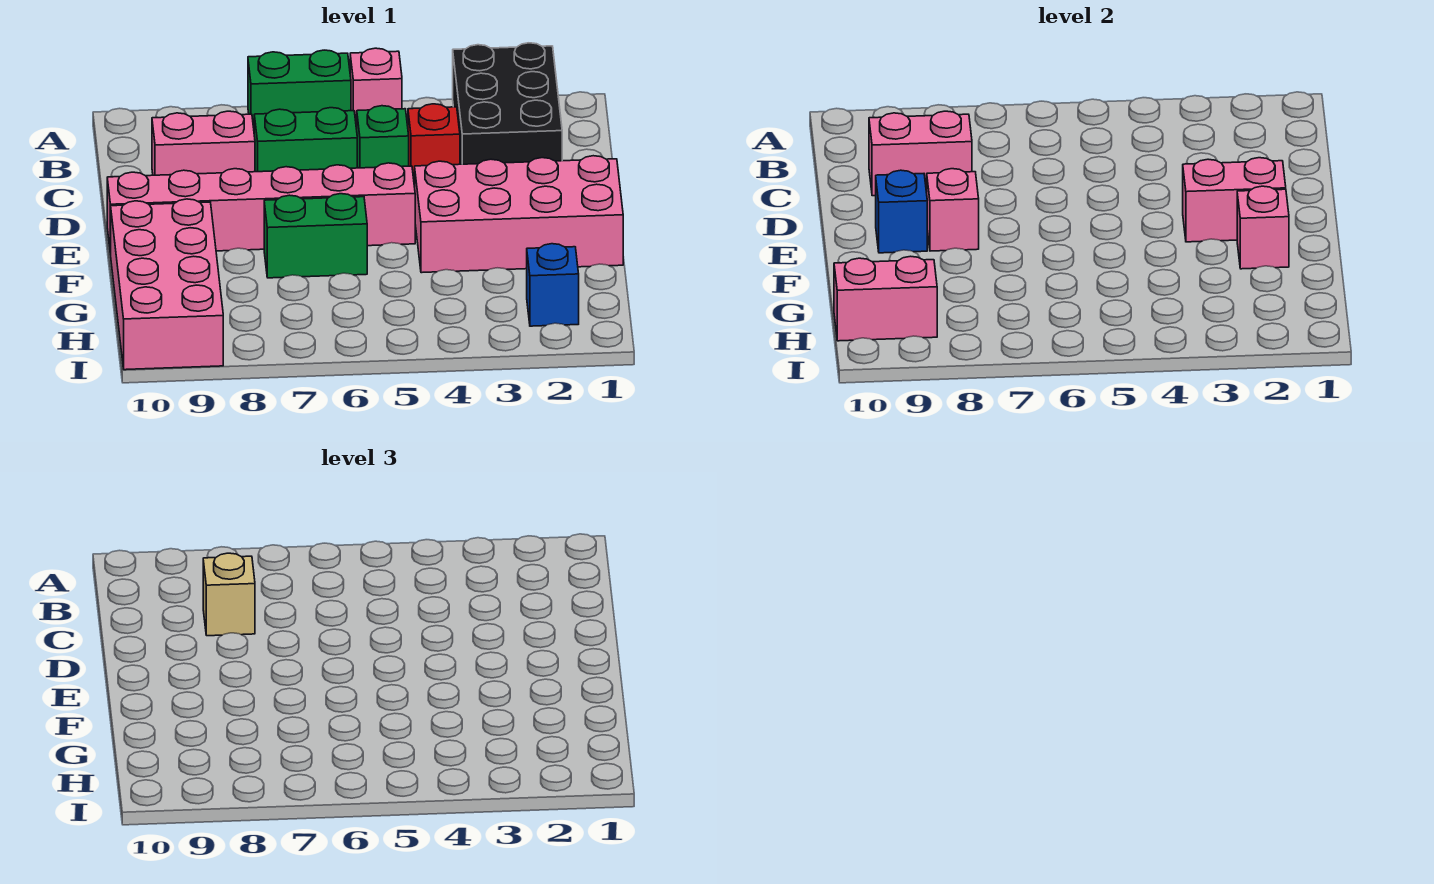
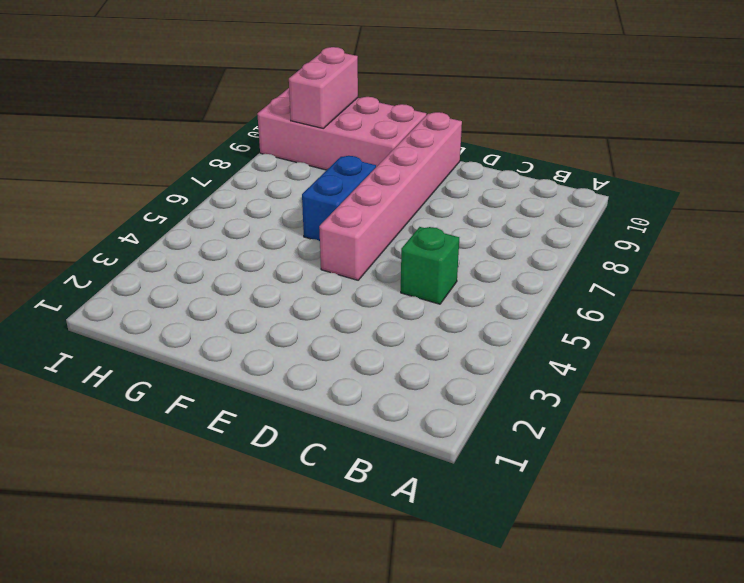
blue brick F6:F7 level 1 -> green brick F6:F7 level 1
none -> black brick A2:C3 level 1
none -> pink brick A5 level 1
none -> green brick A6:A7 level 1

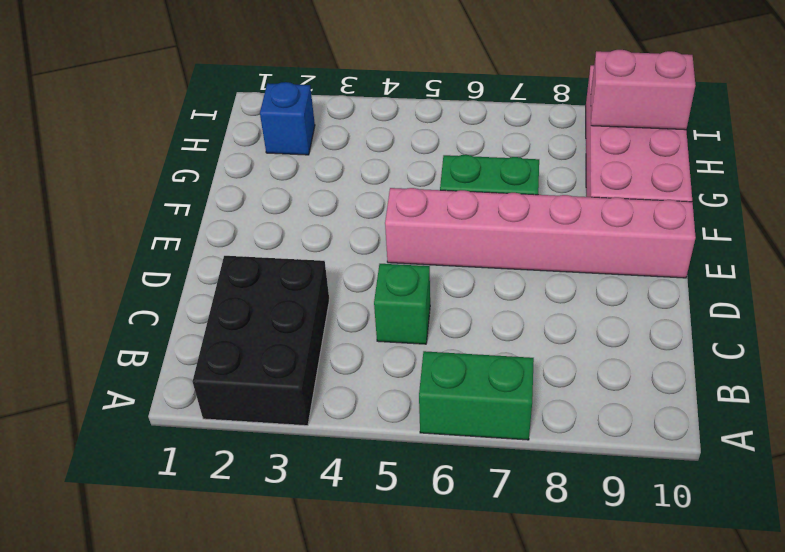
none -> pink brick A5 level 1
none -> red brick C4 level 1
none -> green brick C6:C7 level 1

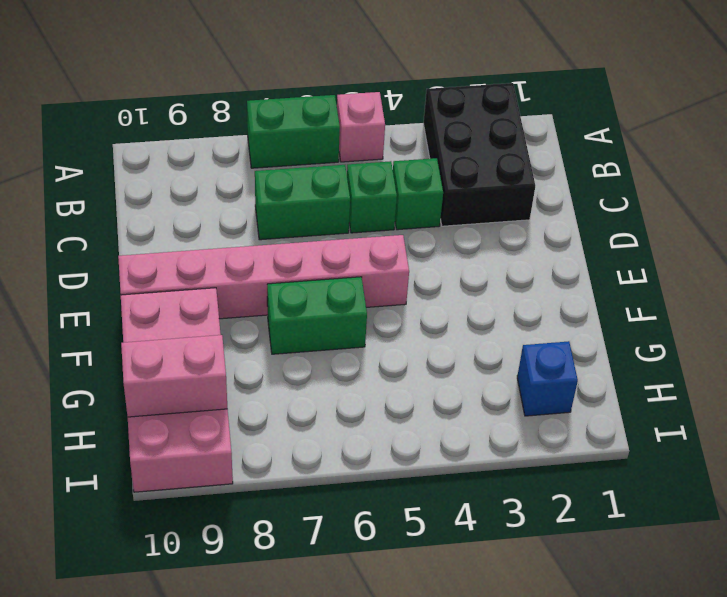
green brick C4 level 1 -> red brick C4 level 1
none -> pink brick C8:C9 level 1
none -> pink brick E1:F4 level 1
none -> pink brick C8:C9 level 2

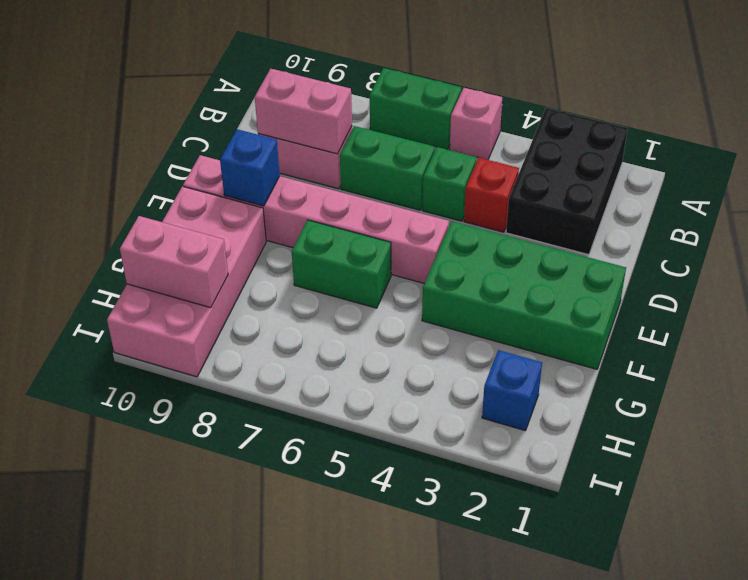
green brick E1:F4 level 1 -> pink brick E1:F4 level 1
none -> pink brick E2:E3 level 2
none -> pink brick E8 level 2
none -> pink brick F2 level 2

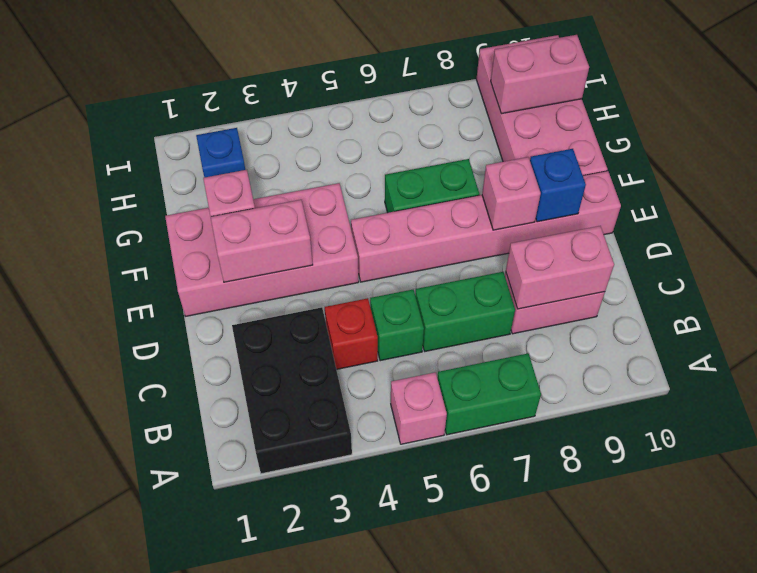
none -> tan brick C8 level 3

